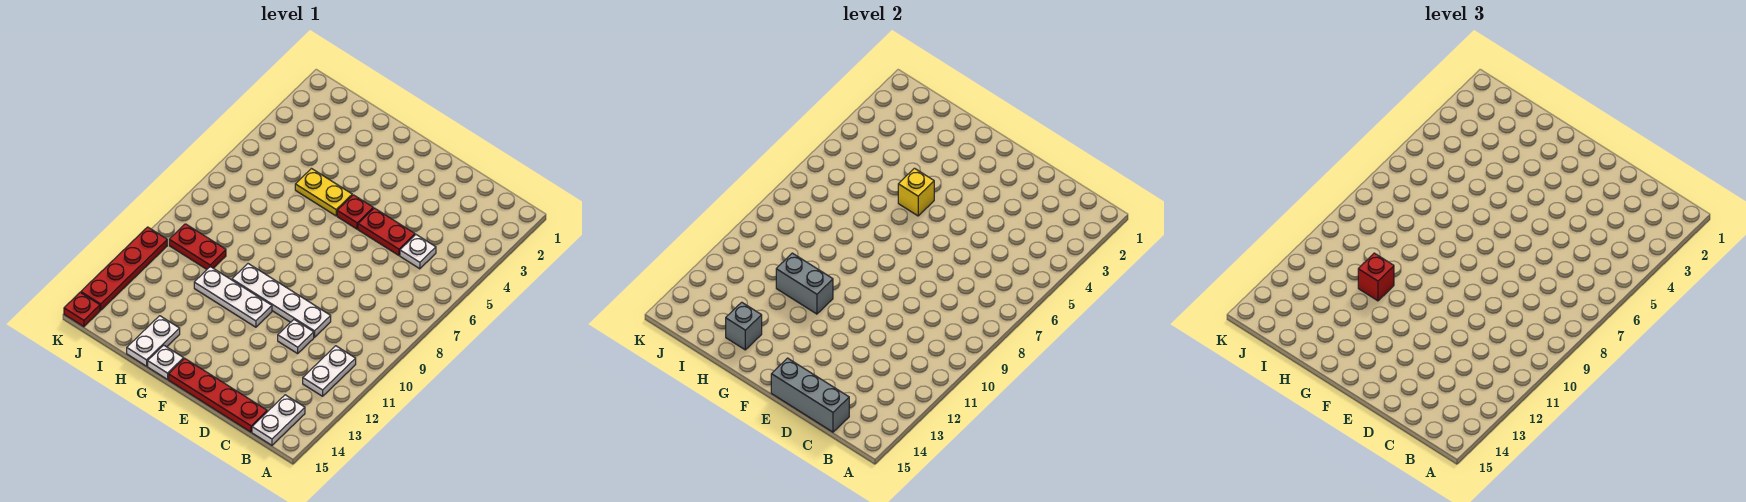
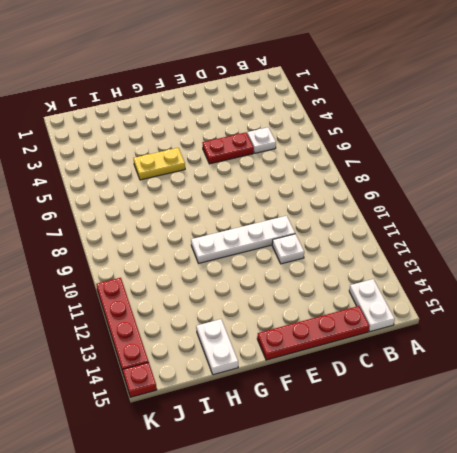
none -> white plate B11:B12 level 1
none -> red plate F5 level 1
none -> white plate F11:H11 level 1

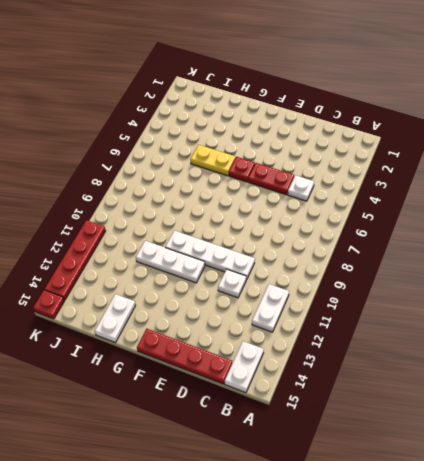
none -> white plate G15 level 1
none -> red plate I10:J10 level 1
none -> grey brick C15:E15 level 2

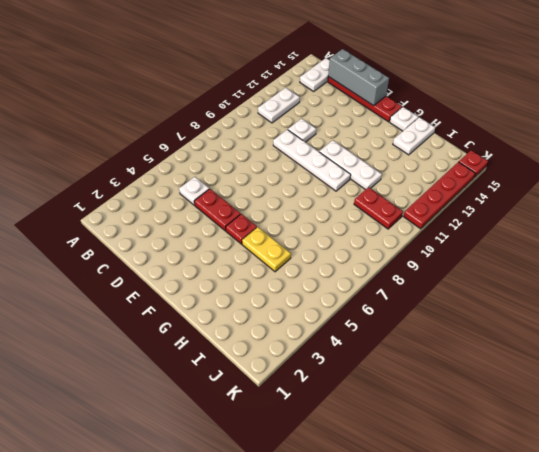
none -> yellow brick G5 level 2
none -> grey brick G11:H11 level 2
none -> grey brick H14 level 2

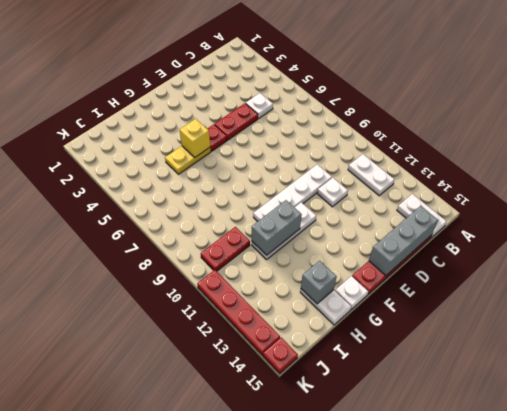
none -> red brick H11 level 3

